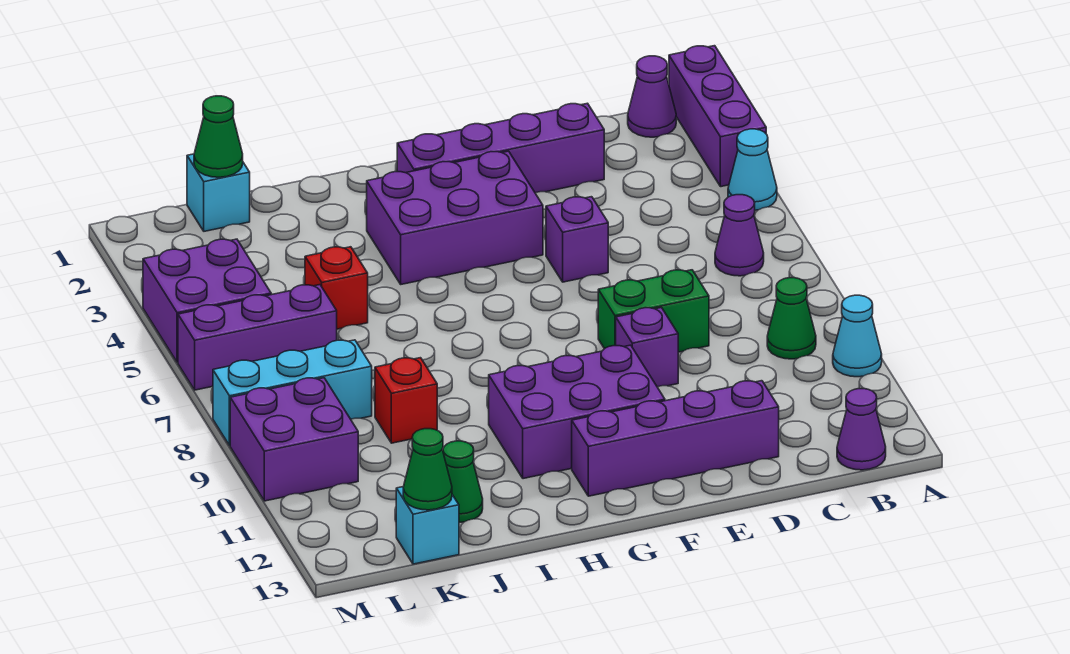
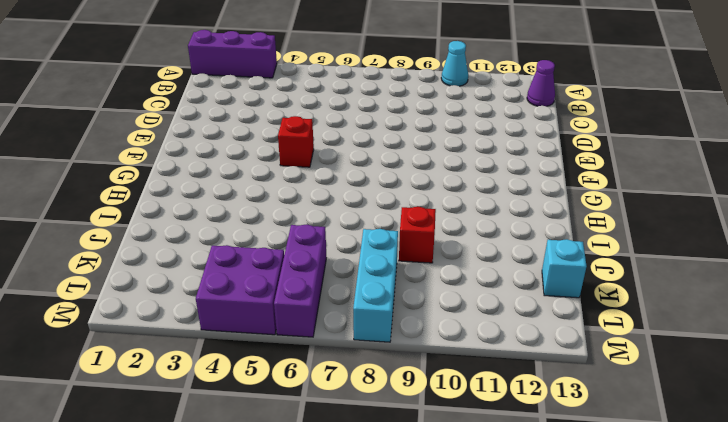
red brick F5 level 1 -> red brick J5 level 1
none -> cyan cone A4 level 1
none -> purple cone B1 level 1
none -> purple cone B6 level 1

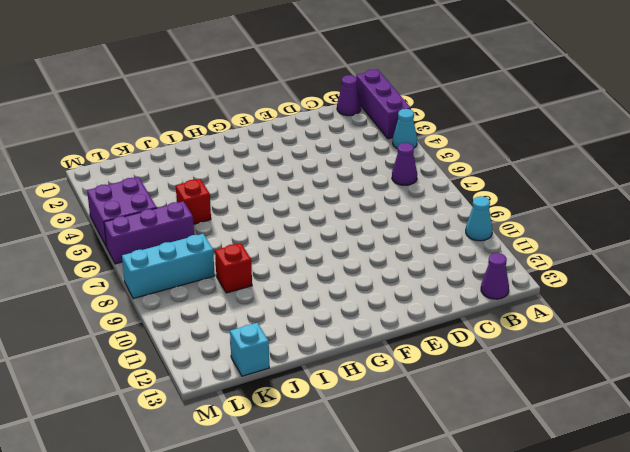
none -> green cone B9 level 1
none -> purple brick D2:G2 level 1
none -> green brick D8:E8 level 1

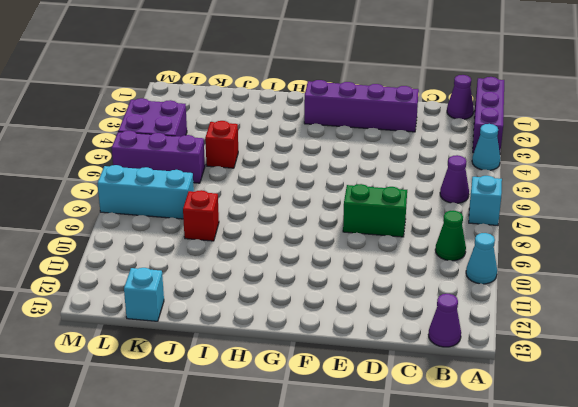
cyan brick A7 level 1 -> cyan brick K1 level 1
none -> purple brick D12:G12 level 1
none -> purple brick E5 level 1
none -> purple brick E9 level 1

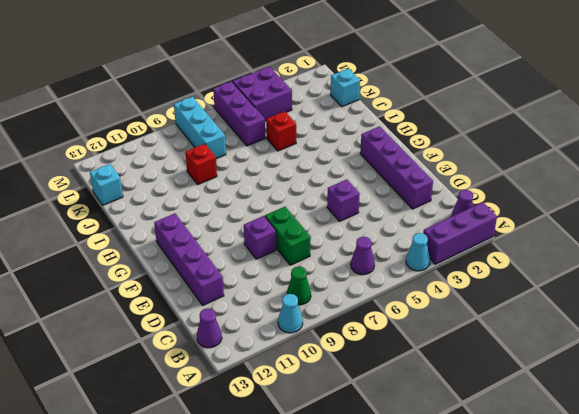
none -> purple brick F3:H4 level 1
none -> purple brick F10:H11 level 1
none -> green cone J12 level 1

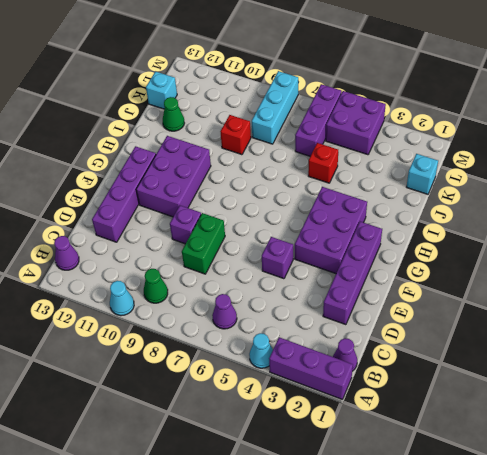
none -> purple brick L9:M10 level 1
none -> green cone K1 level 2
none -> green cone K13 level 2

